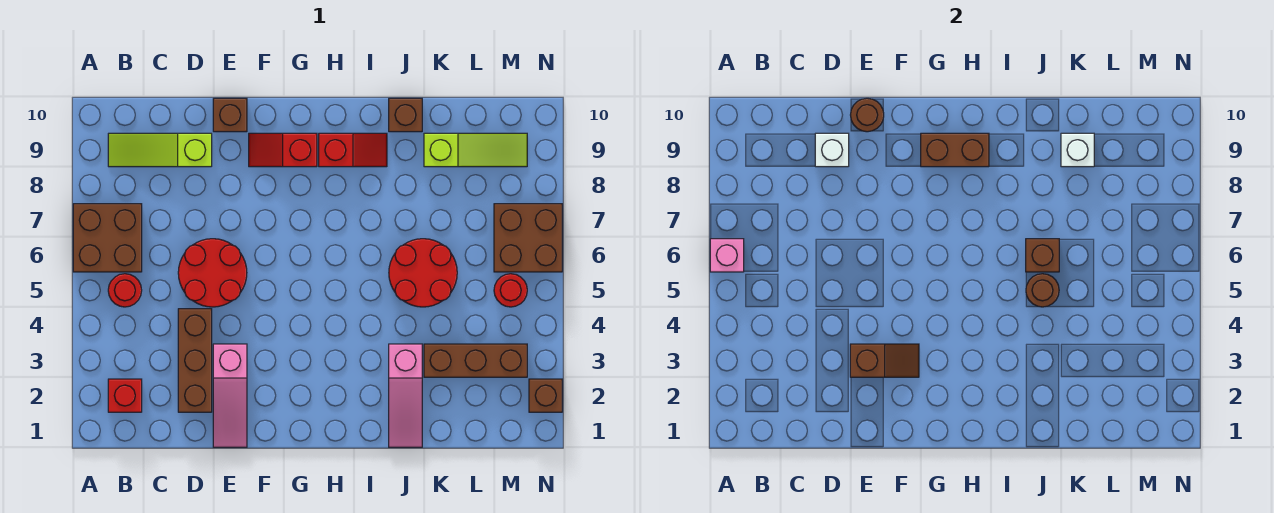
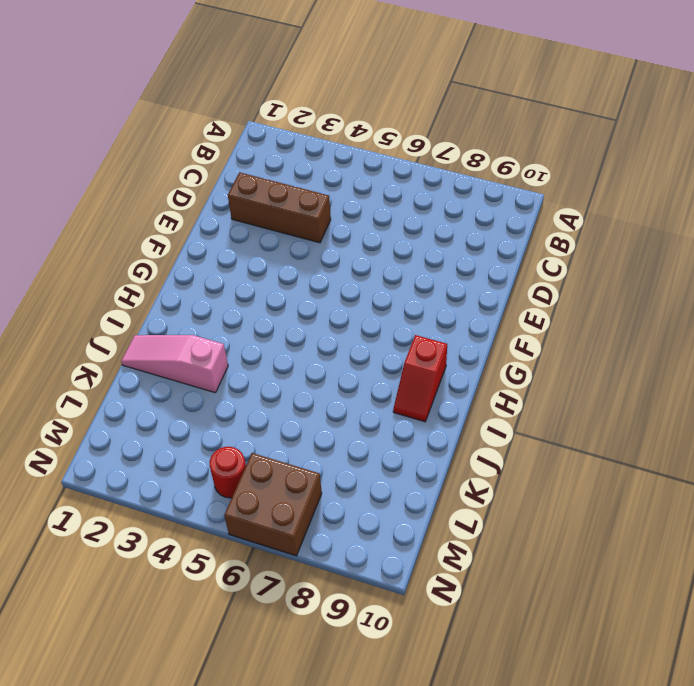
none -> brown brick A6:B7 level 1
none -> red brick B2 level 1
none -> red round brick B5 level 1

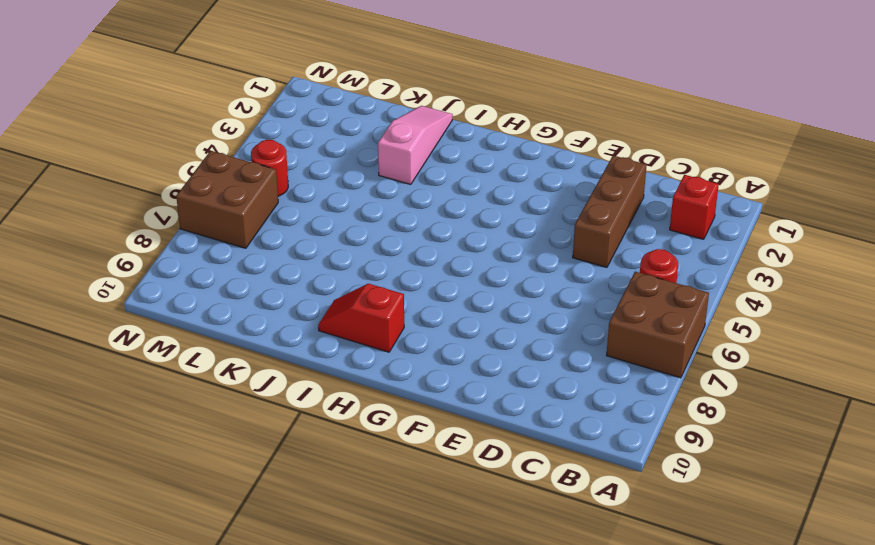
none -> lime slope B9:D9 level 1 top D
none -> red round brick D5:E6 level 1
none -> pink slope E1:E3 level 1 top 3

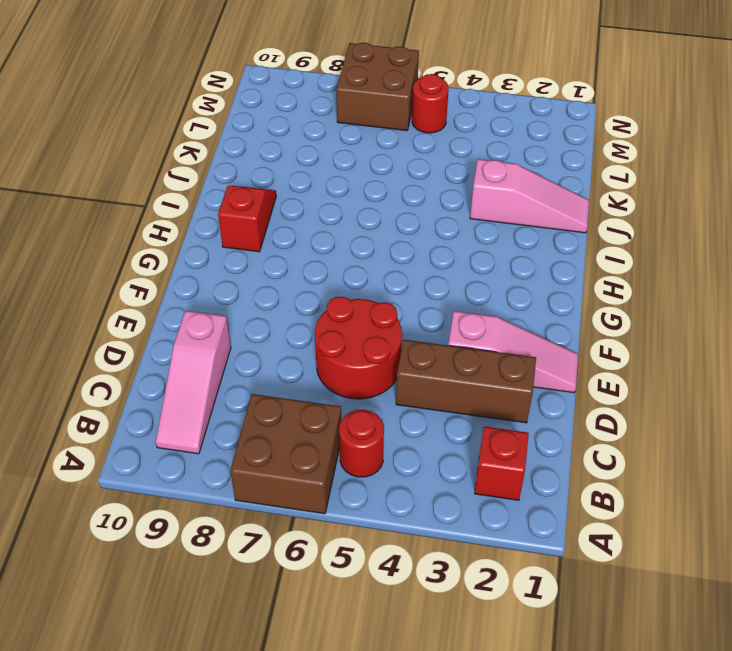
pink slope B9:D9 level 1 top D -> lime slope B9:D9 level 1 top D
none -> brown brick E10 level 1
none -> red slope F9:G9 level 1 top G
none -> red round brick J5:K6 level 1

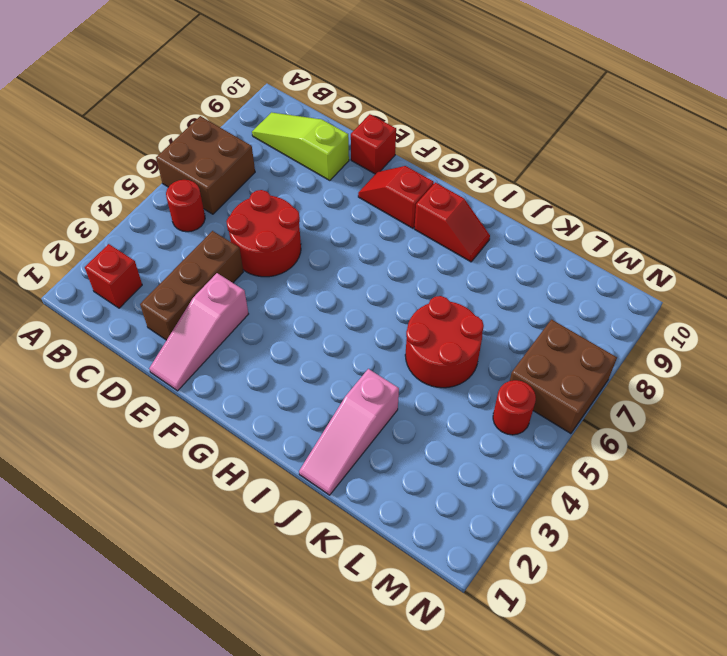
red brick E10 level 1 -> brown brick E10 level 1
none -> brown brick J10 level 1
none -> brown brick K3:M3 level 1
none -> lime slope K9:M9 level 1 top K

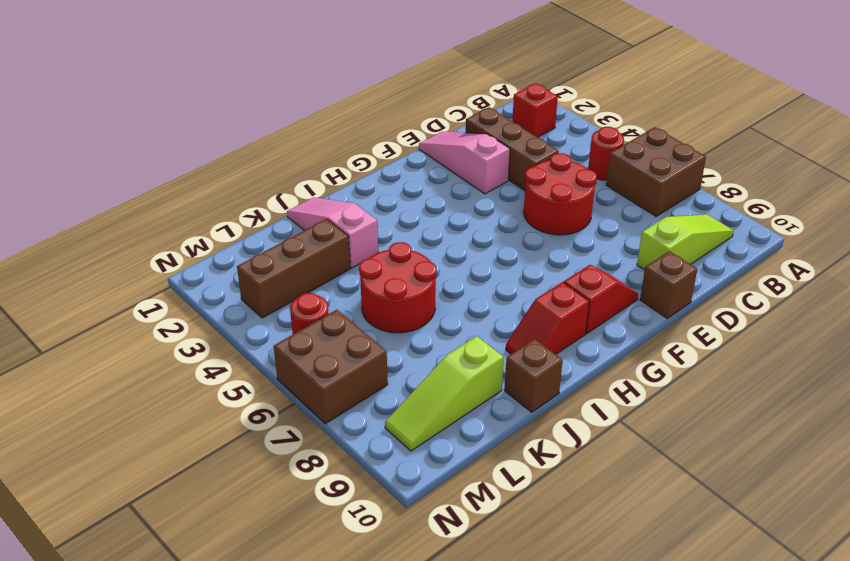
none -> brown brick N2 level 1
none -> pink brick A6 level 2
none -> white brick D9 level 2

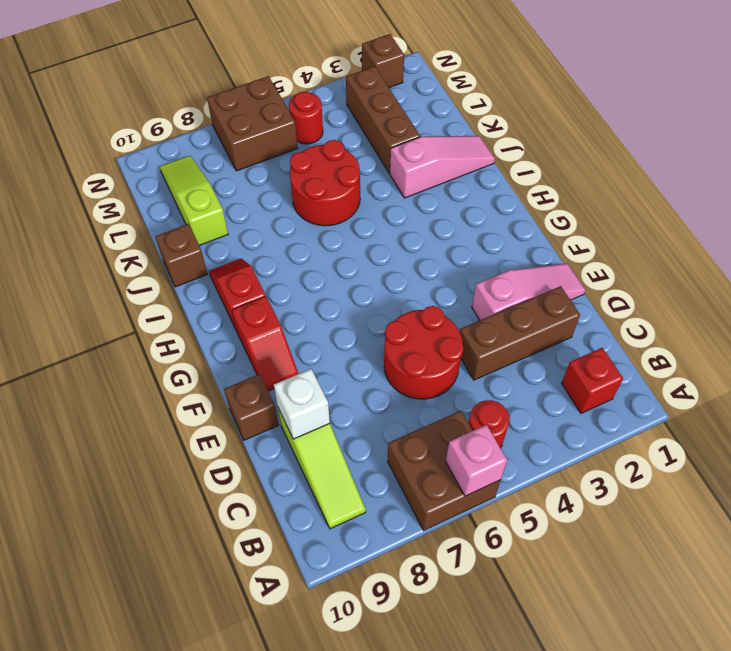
none -> brown slope E3:F3 level 2 top E
none -> brown round brick E10 level 2
none -> brown brick G9:H9 level 2

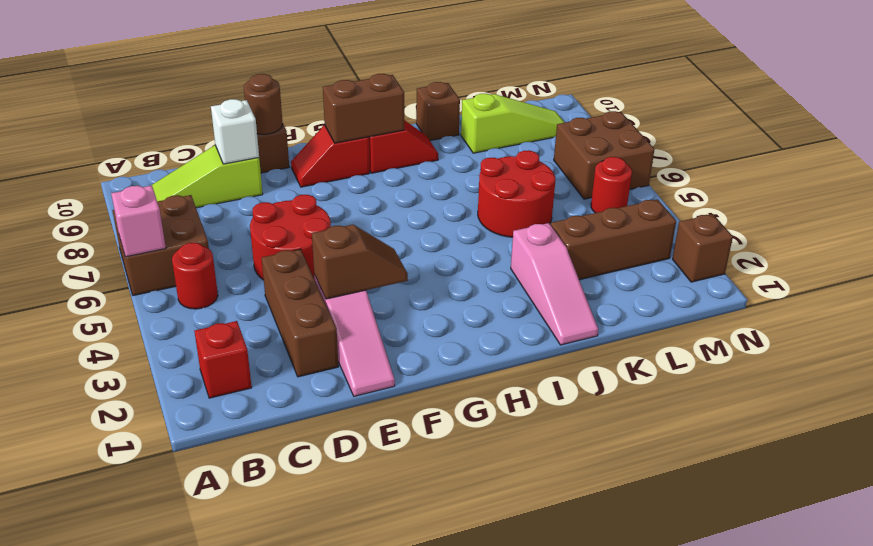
none -> brown round brick J5 level 2
none -> brown brick J6 level 2
none -> white brick K9 level 2

